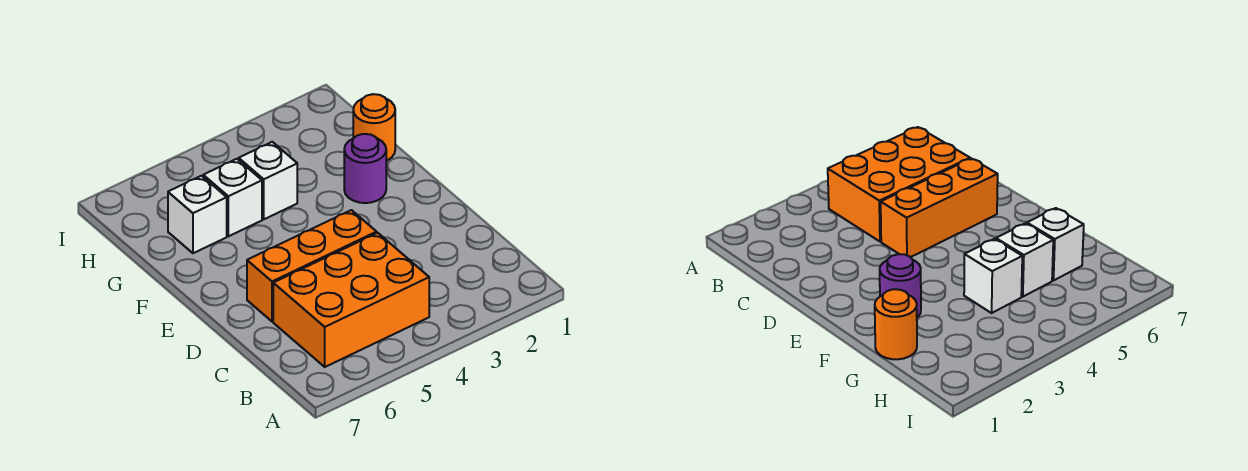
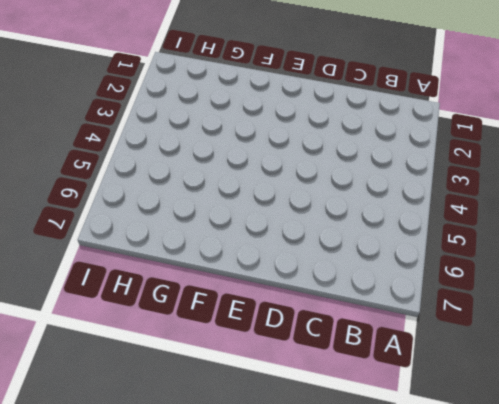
none -> orange brick B4:C6 level 1
none -> orange brick D4:D6 level 1

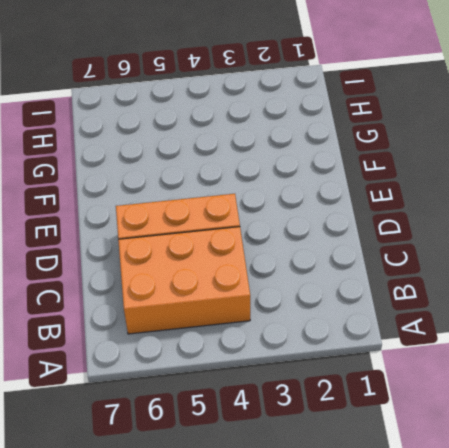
none -> purple round brick F2 level 1
none -> orange round brick G1 level 1

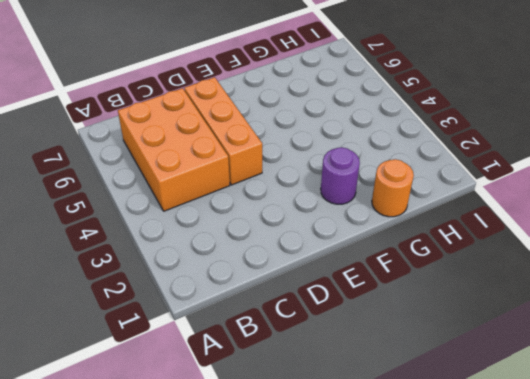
none -> white brick G4 level 1
none -> white brick G5 level 1

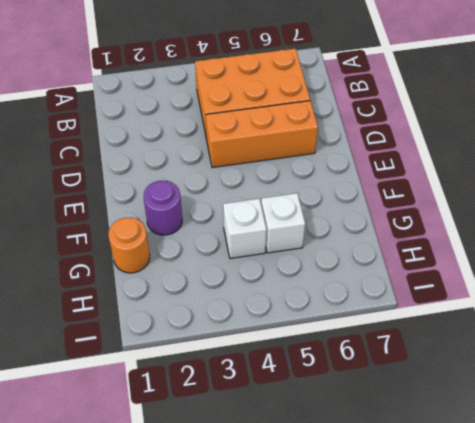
none -> white brick G6 level 1

